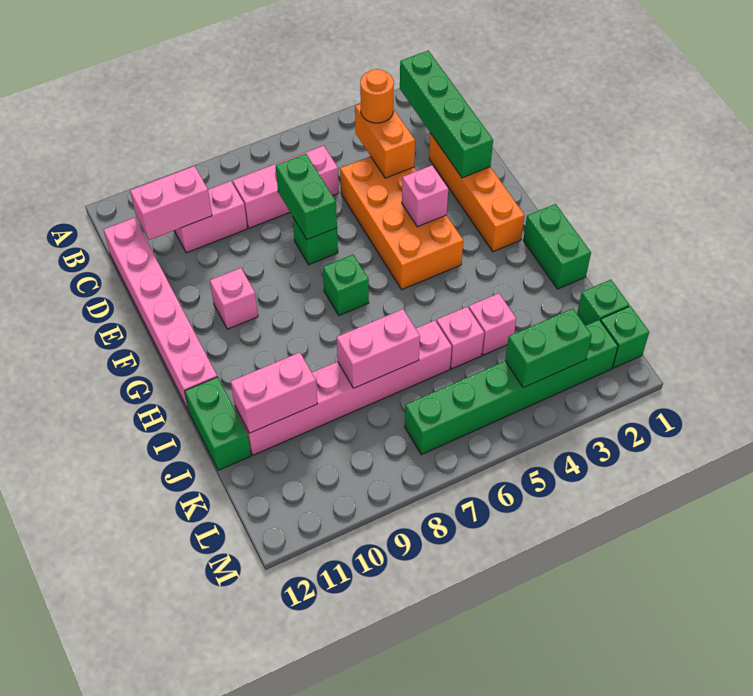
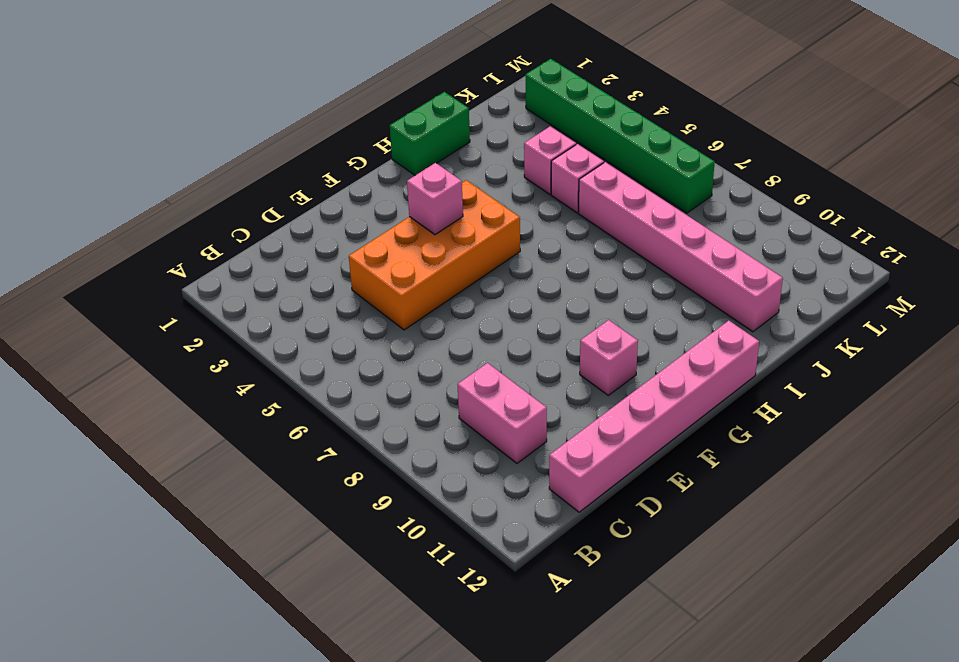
none -> pink brick C6:C8 level 1
none -> orange brick D2:G2 level 1
none -> green brick E7 level 1

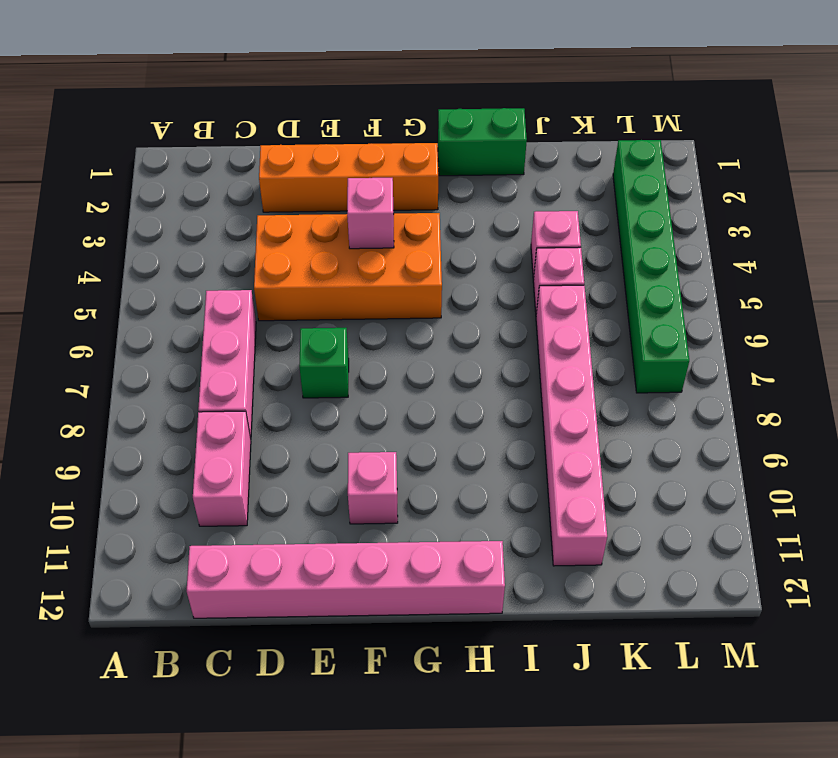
none -> green brick G7 level 1
none -> green brick I12:J12 level 1
none -> green brick K1 level 1

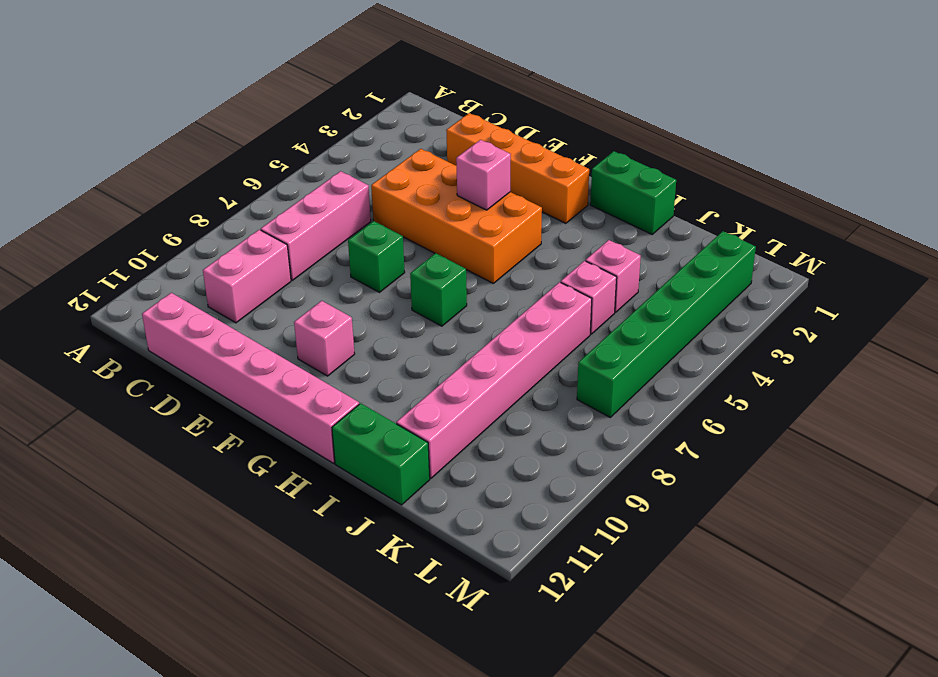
none -> green brick K1 level 1
none -> green brick L1 level 1
none -> green brick B2:E2 level 2

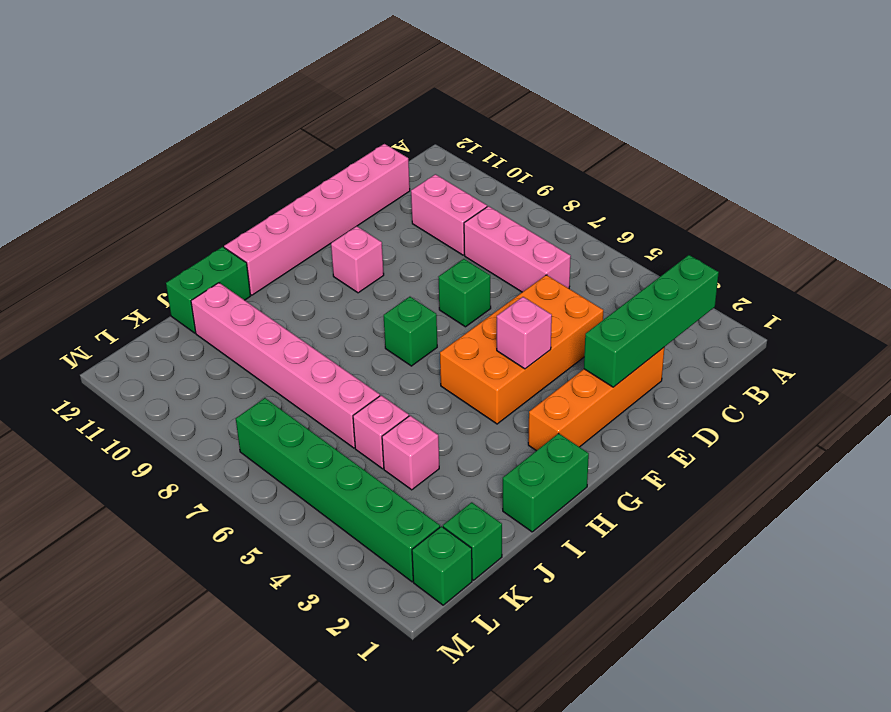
none -> orange brick C4:D4 level 2
none -> pink brick C10:C11 level 2
none -> green brick D7:E7 level 2

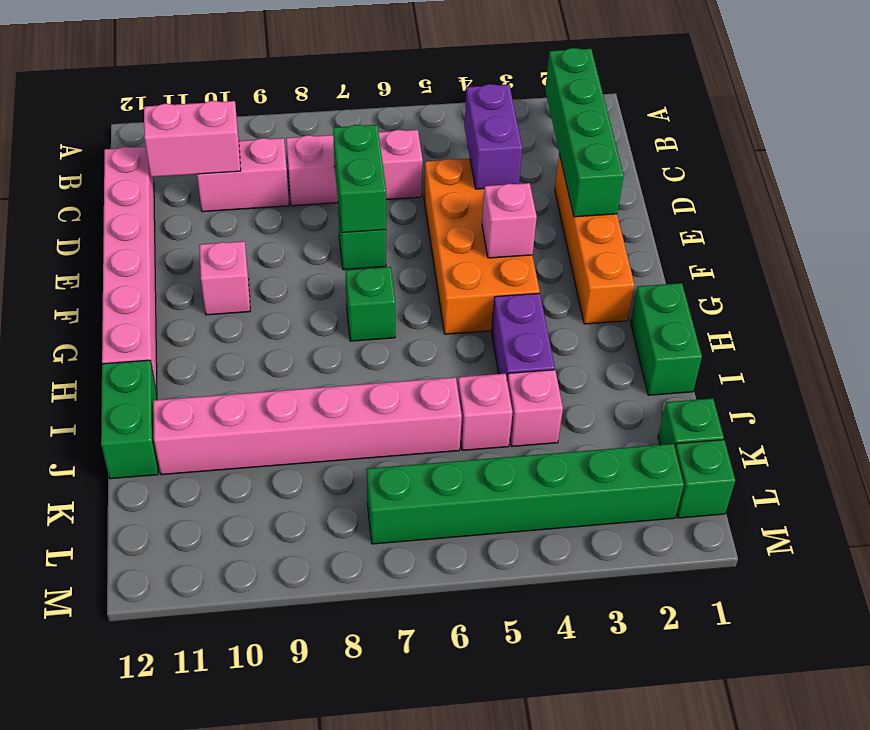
purple brick C4:D4 level 2 -> orange brick C4:D4 level 2
purple brick H4:I4 level 1 -> none
none -> pink brick J7:J8 level 2
none -> pink brick J10:J11 level 2
none -> green brick L3:L4 level 2

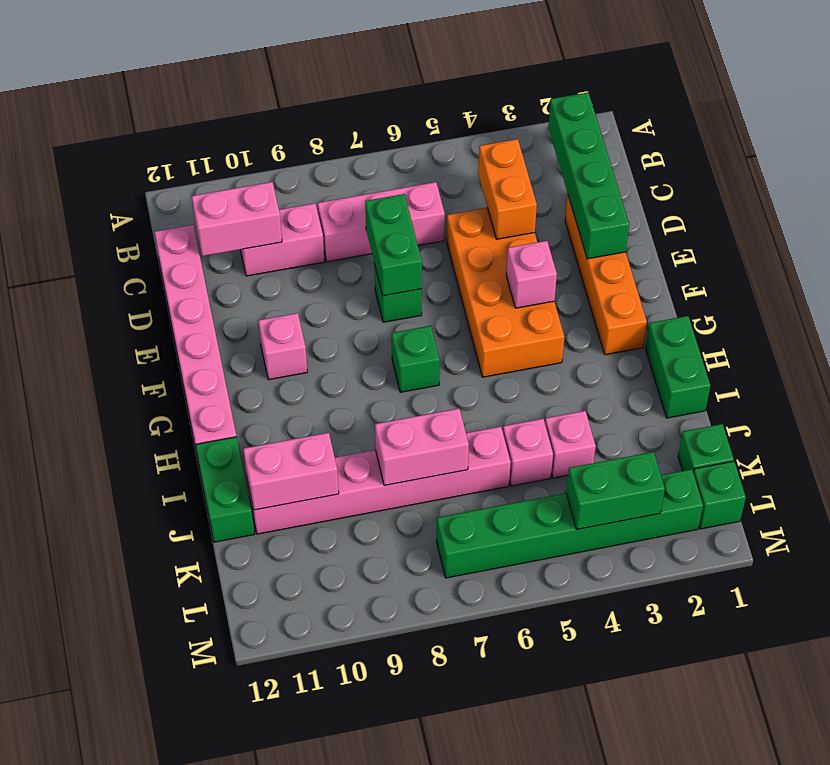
none -> orange round brick C4 level 3

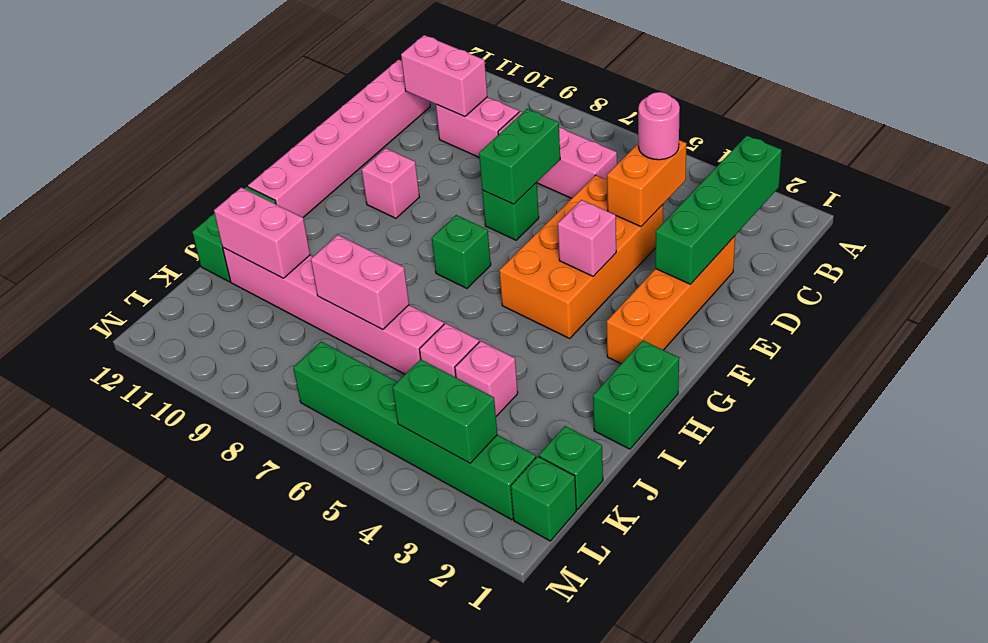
pink round brick C4 level 3 -> orange round brick C4 level 3

